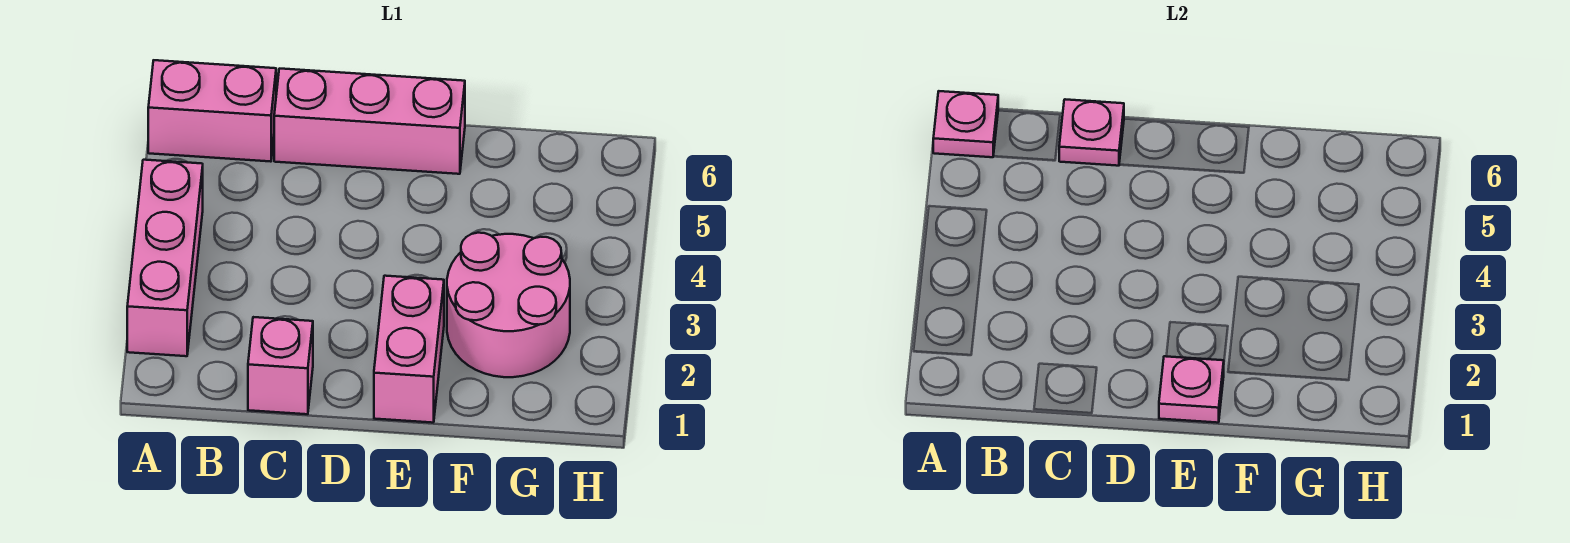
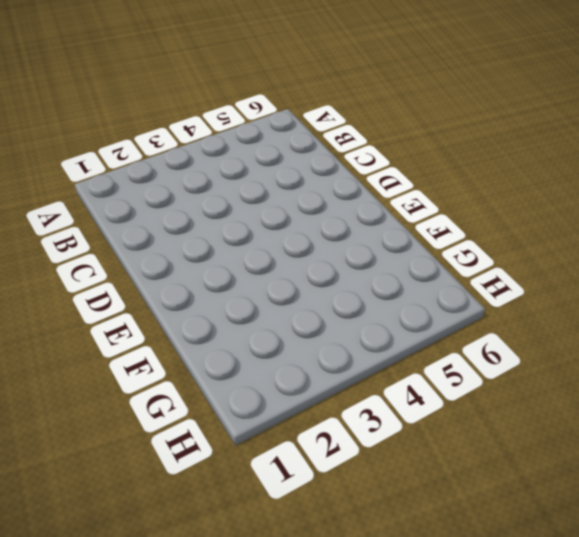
none -> pink brick A2:A4 level 1
none -> pink brick A6:B6 level 1

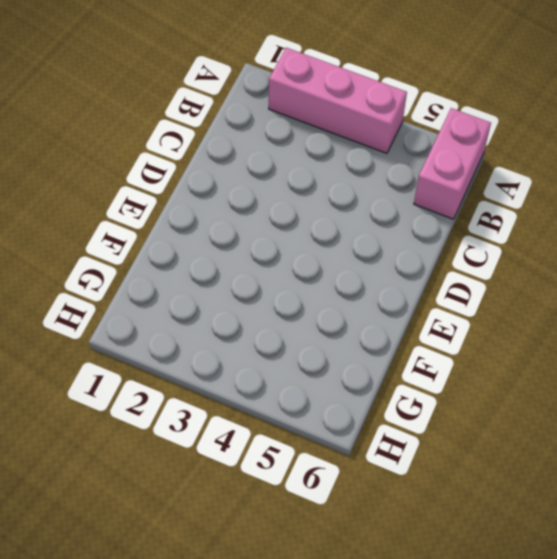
none -> pink brick C1 level 1
none -> pink brick C6:E6 level 1

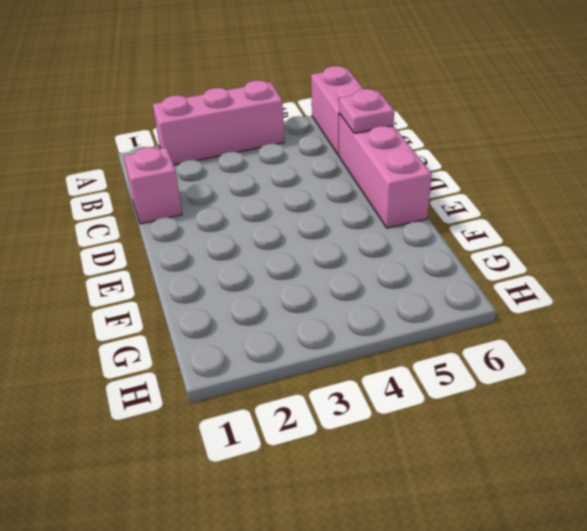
none -> pink brick E1:E2 level 1
none -> pink round brick F2:G3 level 1

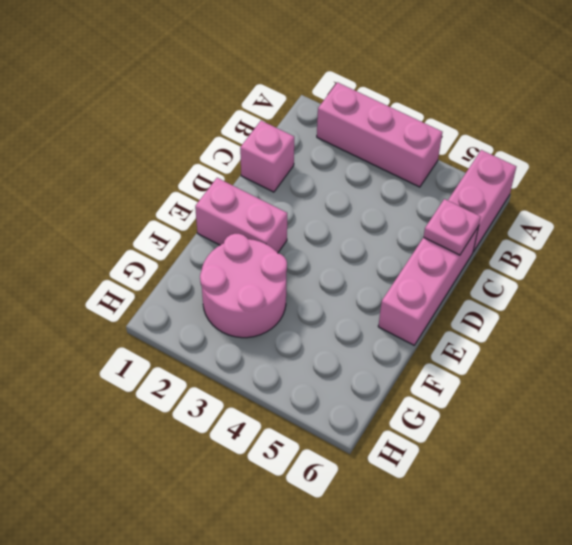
none -> pink plate A6 level 2
none -> pink plate E1 level 2

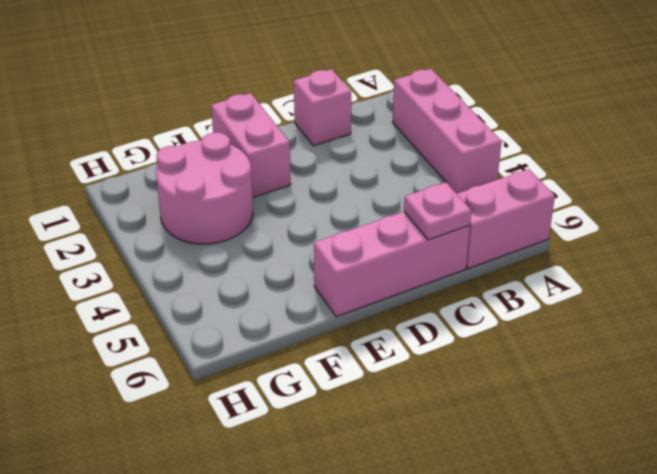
none -> pink plate A6 level 2
none -> pink plate E1 level 2

